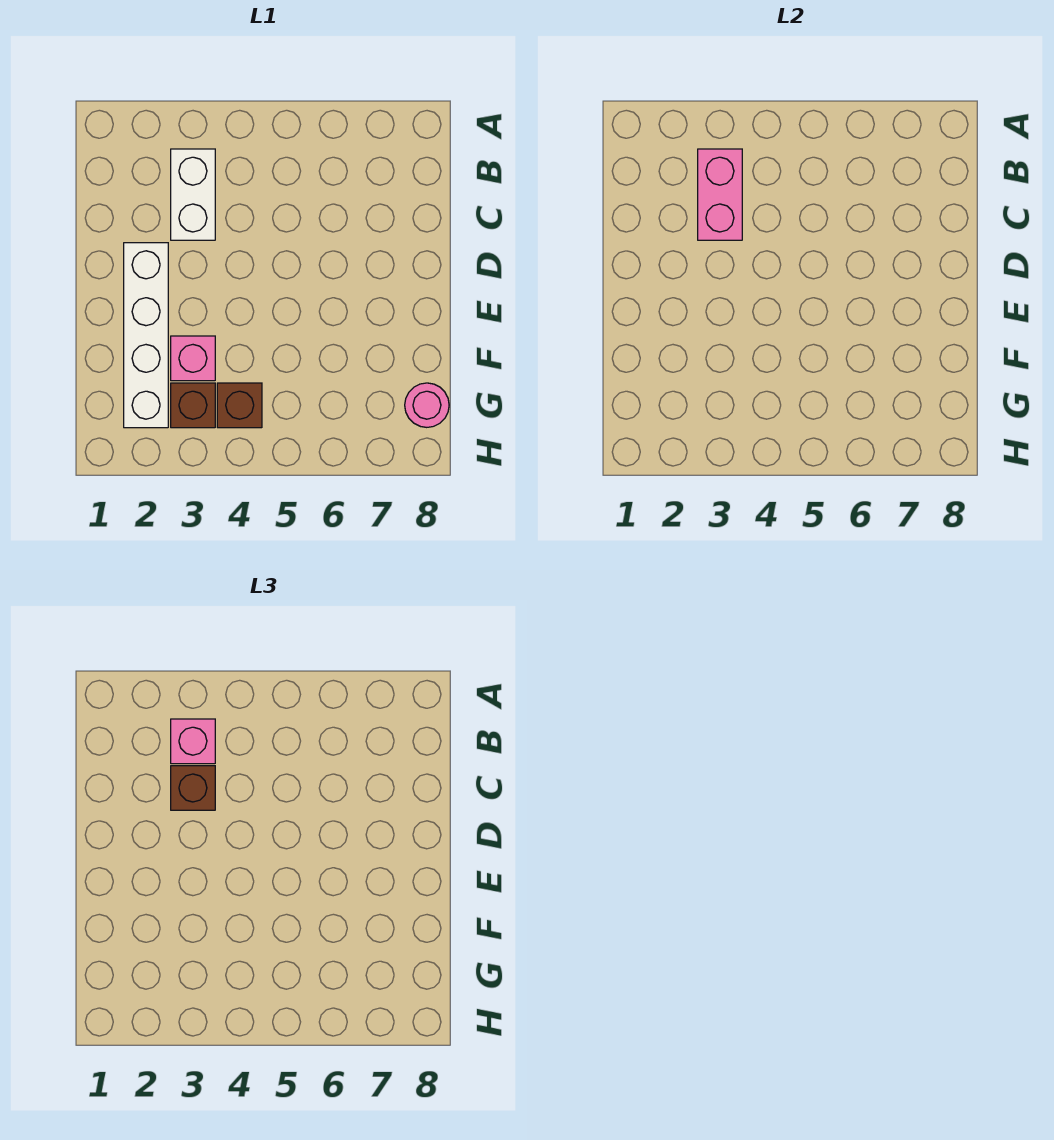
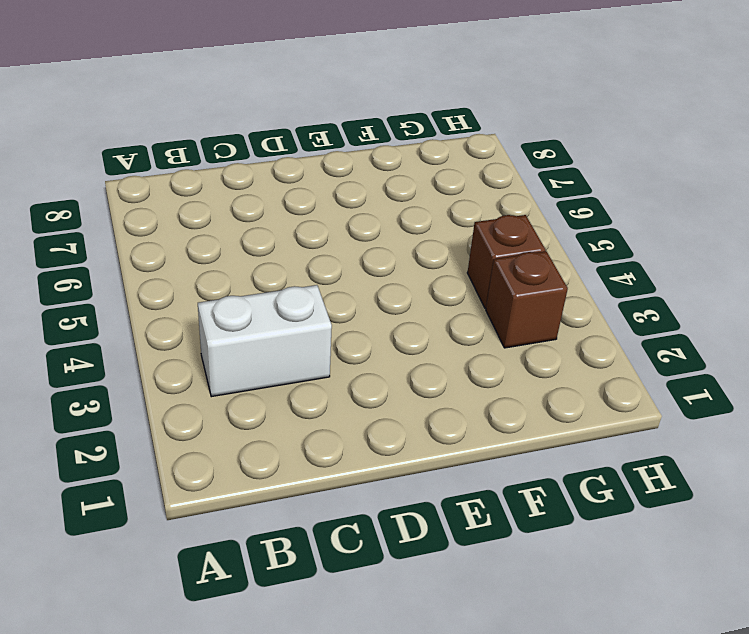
none -> white brick D2:G2 level 1
none -> pink brick F3 level 1

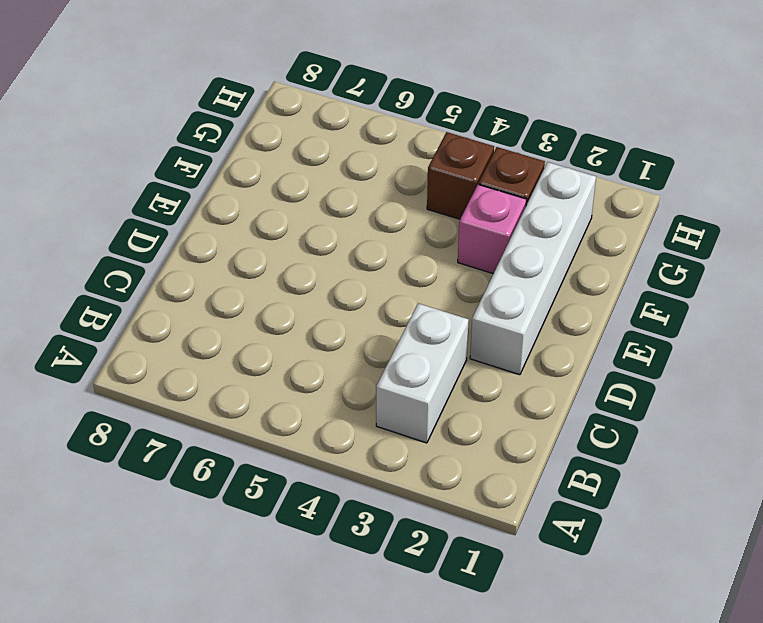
none -> pink round brick G8 level 1
none -> pink brick B3:C3 level 2

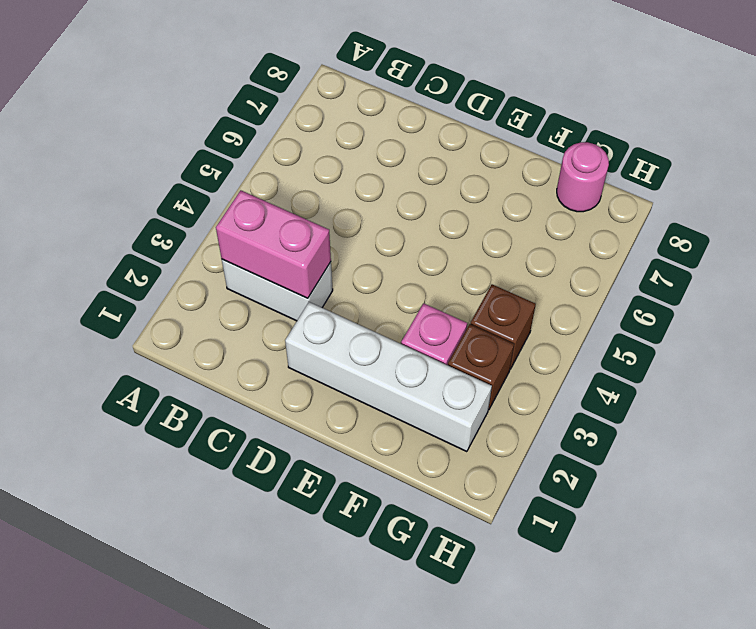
none -> pink brick B3 level 3
none -> brown brick C3 level 3

